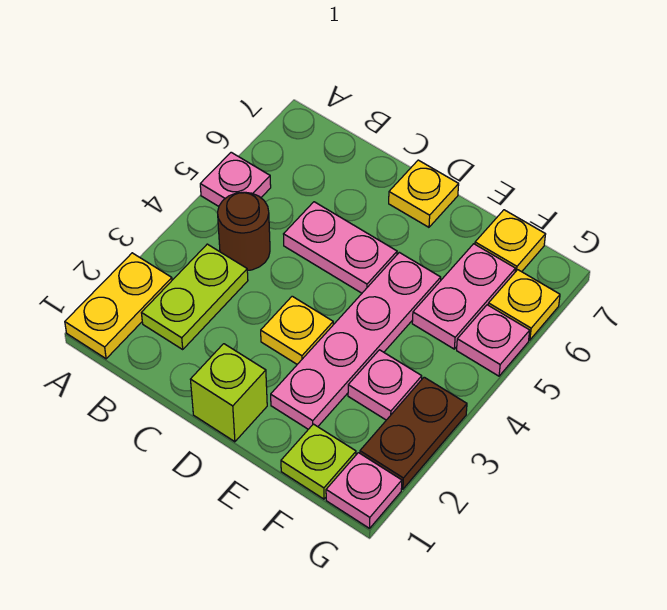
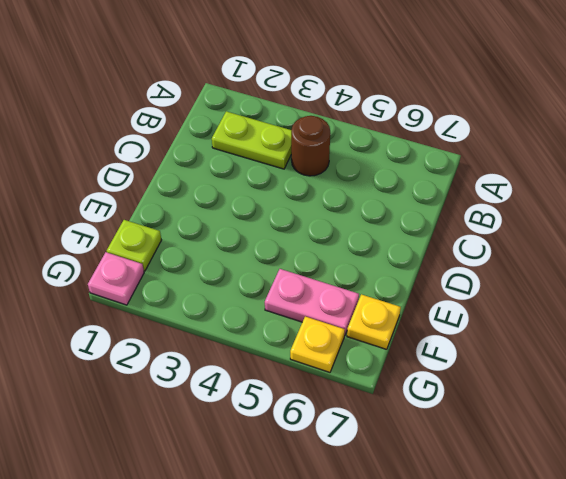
none -> yellow plate A1:A2 level 1
none -> pink plate A5 level 1
none -> pink plate C5:D5 level 1

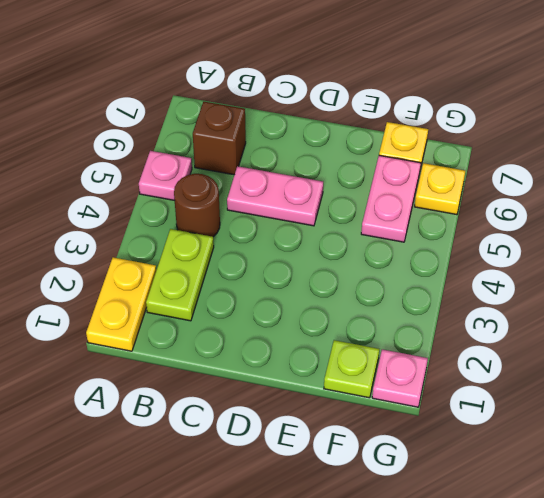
brown brick B6 level 1 -> none
none -> lime brick D1 level 1
none -> yellow plate D3 level 1
none -> yellow plate D7 level 1

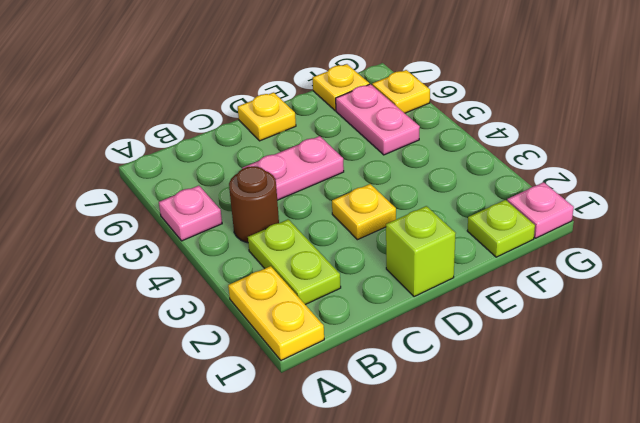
none -> pink plate E2:E5 level 1
none -> pink plate F3 level 1
none -> brown plate G2:G3 level 1

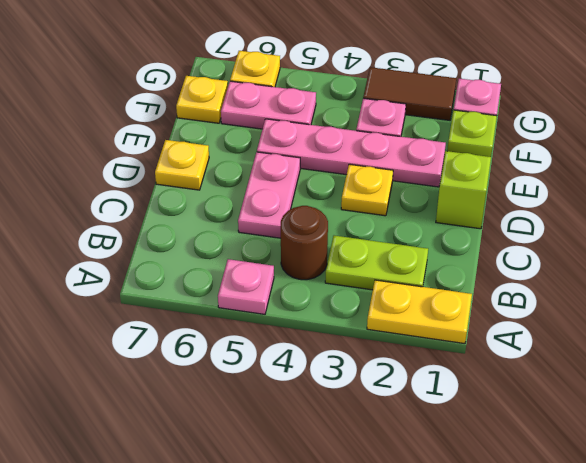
brown tile G2:G3 level 1 -> brown plate G2:G3 level 1
none -> pink plate G5 level 1

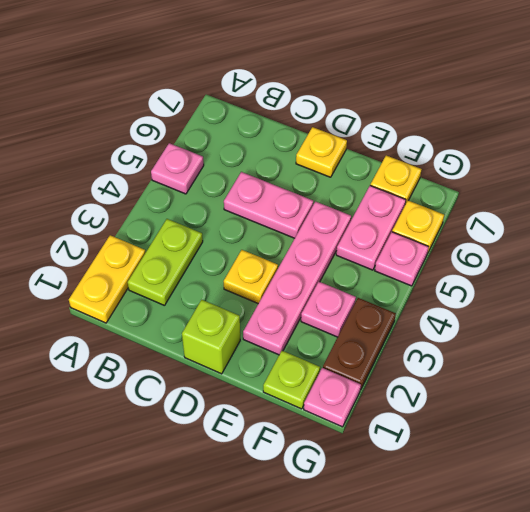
none -> brown round brick B4 level 1

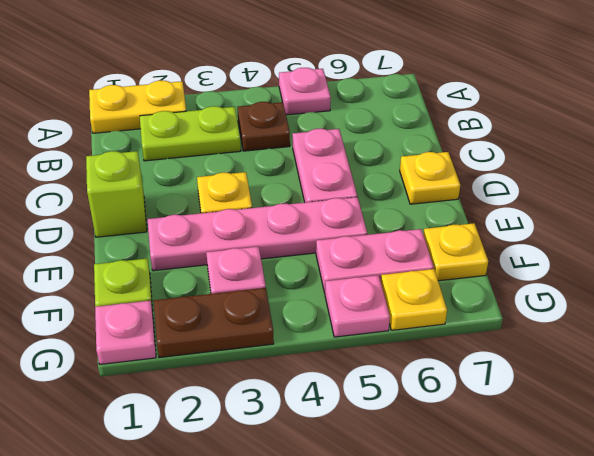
brown plate B4 level 1 -> brown round brick B4 level 1

